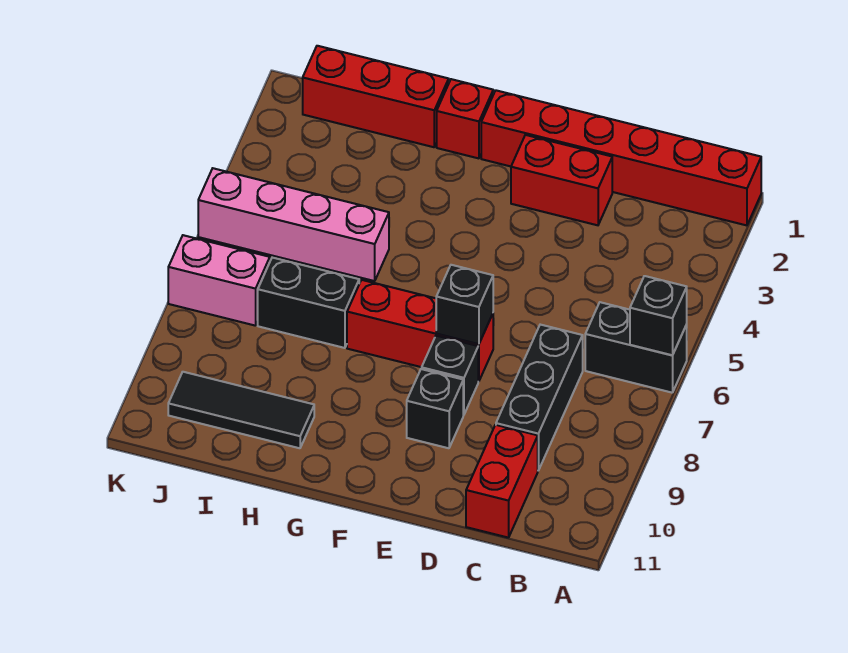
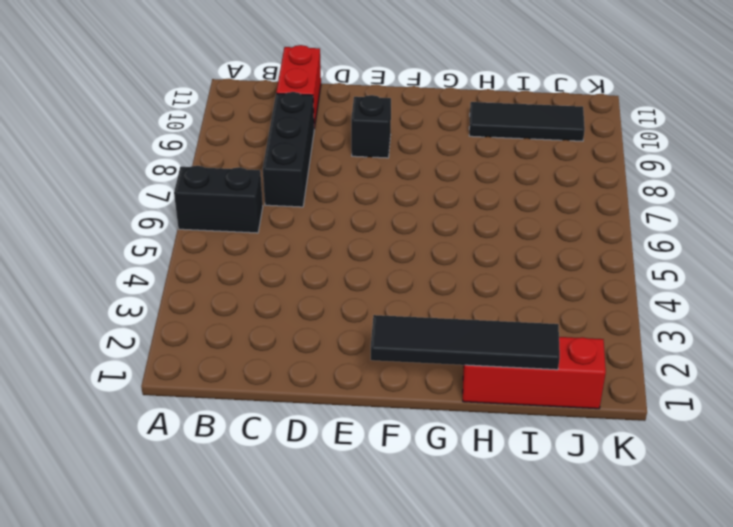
black tile F1:I1 level 2 -> none
none -> red brick A1:F1 level 1
none -> red brick D2:E2 level 1
none -> red brick E7:G7 level 1

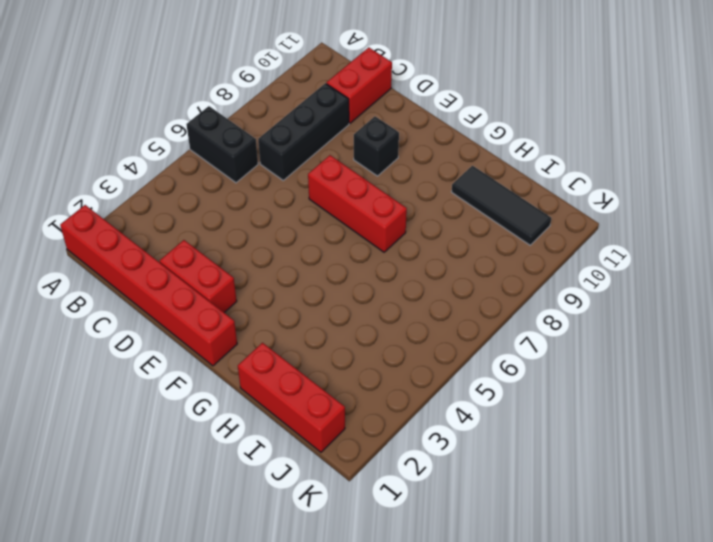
none -> black brick E8 level 1
none -> red brick G1 level 1
none -> pink brick H5:K5 level 1

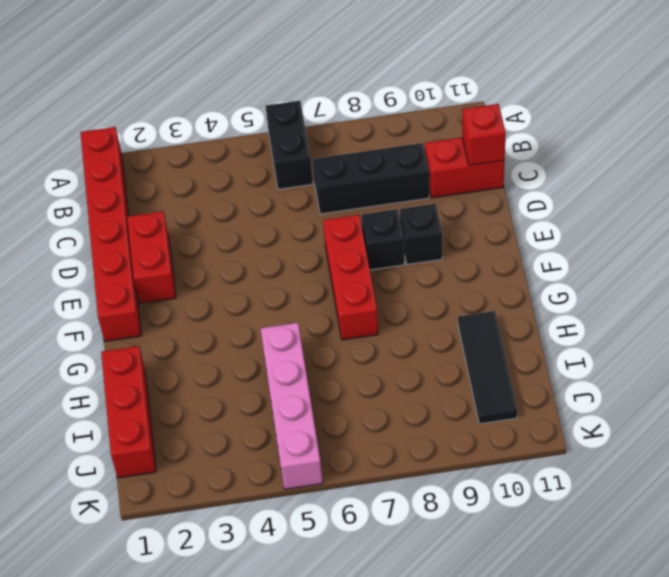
red brick C11 level 2 -> red brick G1 level 1
none -> black brick H7:I7 level 1
none -> pink brick J7:K7 level 1
none -> black brick A6 level 2

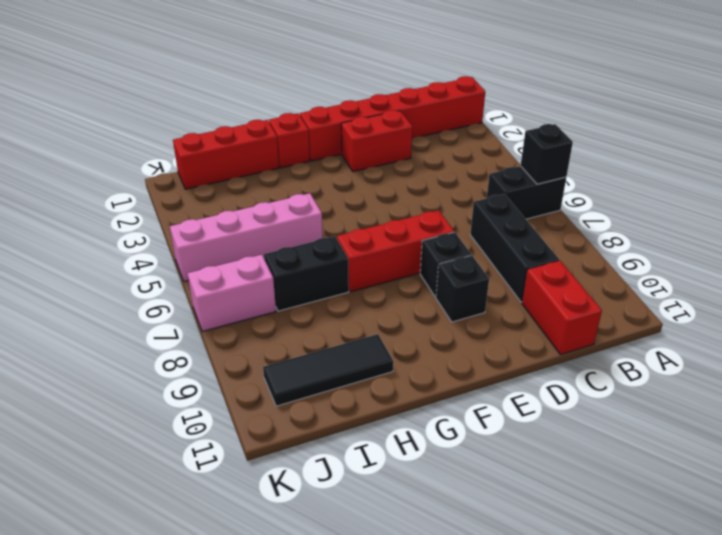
none -> black brick E7 level 2

